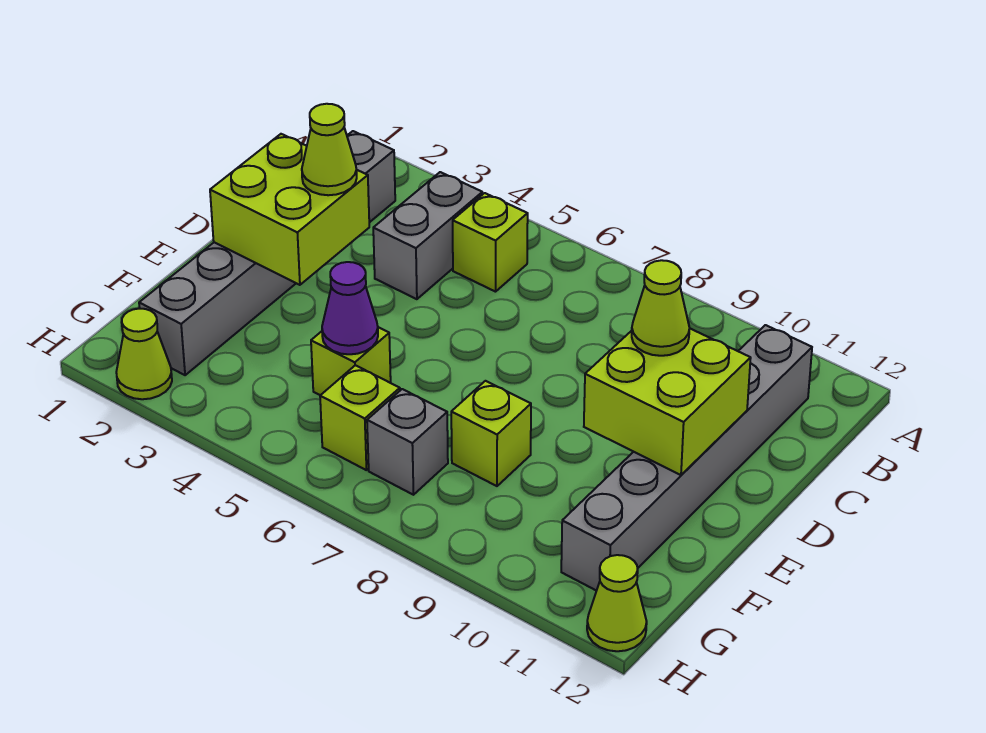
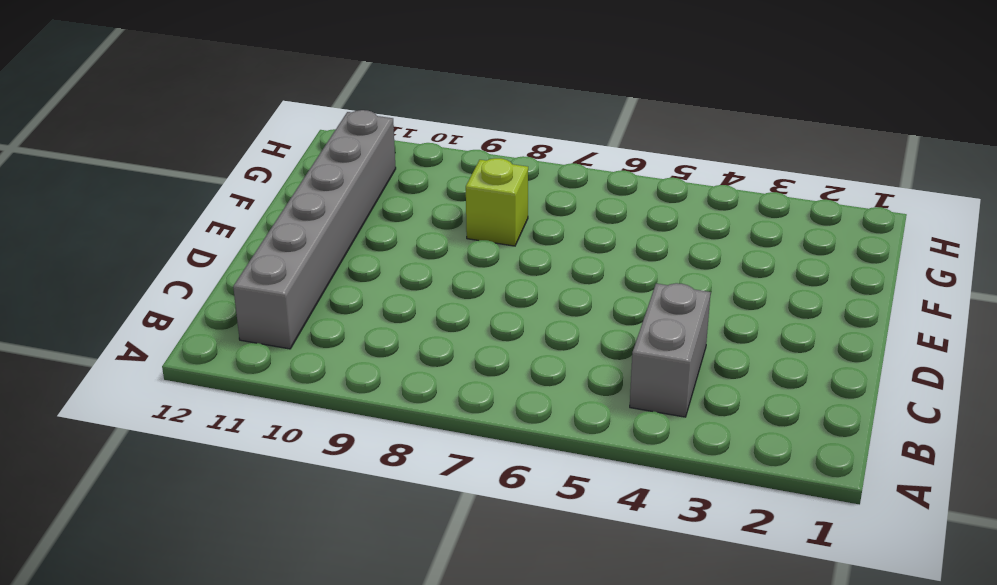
none -> grey brick B2:G2 level 1
none -> lime brick B5 level 1
none -> lime brick F5 level 1

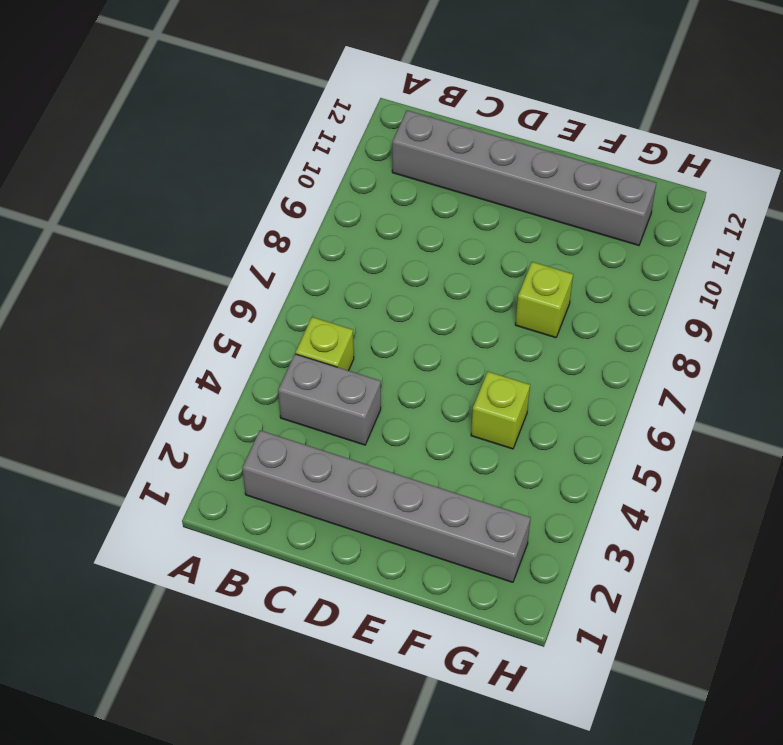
none -> lime brick G6 level 1
none -> grey brick G7 level 1
none -> lime cone H2 level 1

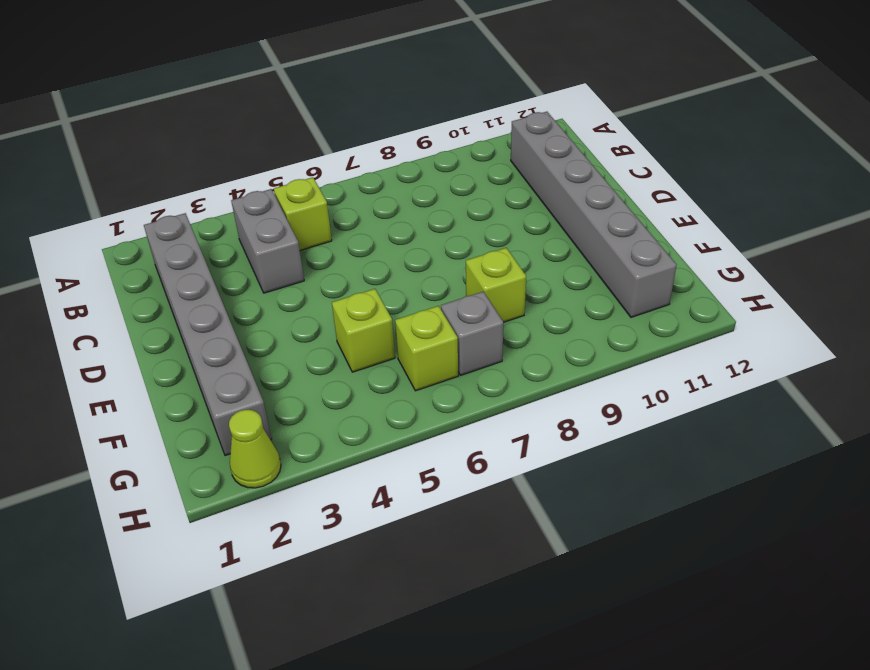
none -> lime cone H12 level 1
none -> lime brick D2:E3 level 2
none -> lime brick D10:E11 level 2

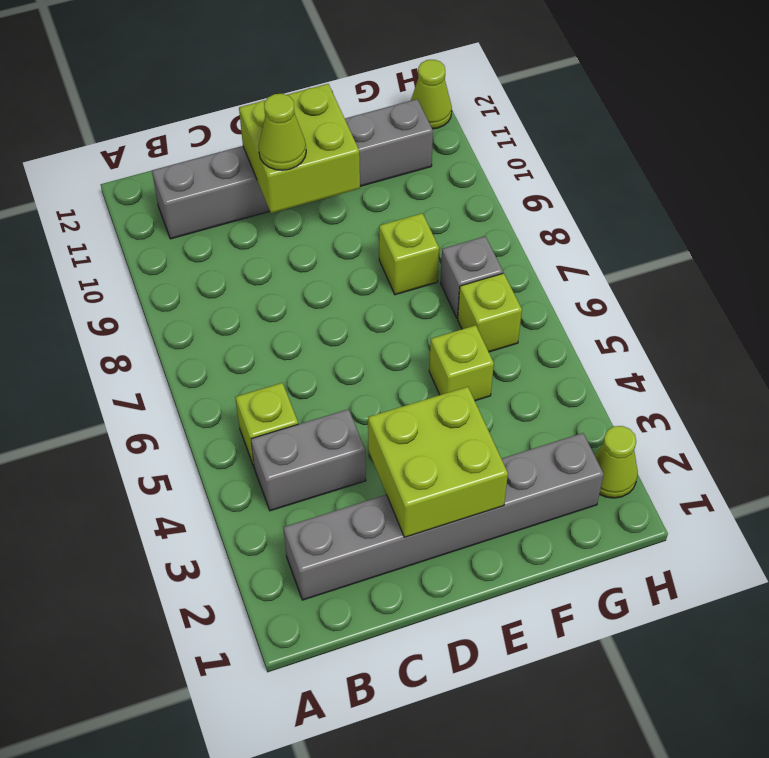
none -> purple cone F5 level 2
none -> lime cone D3 level 3

